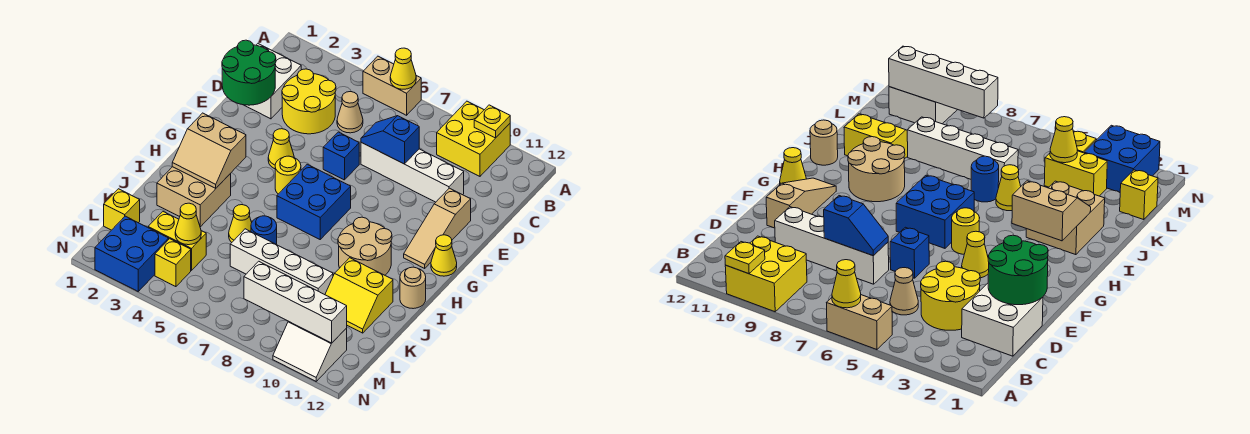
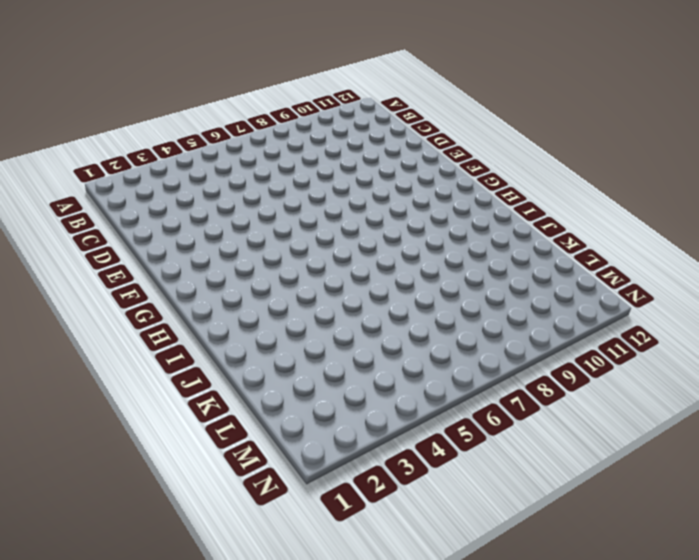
none -> tan brick A5:A6 level 1
none -> yellow brick A9:B10 level 1
none -> white brick C1:D2 level 1
none -> yellow round brick C3:D4 level 1

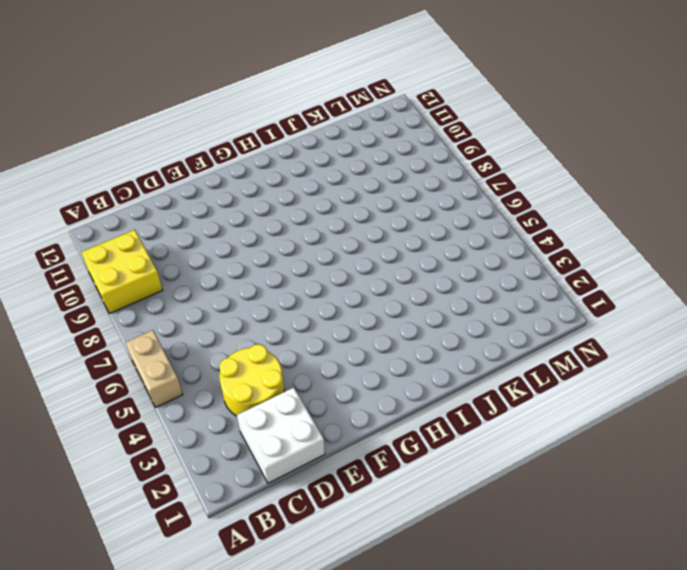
none -> tan cone C5 level 1
none -> white brick D7:D10 level 1
none -> blue brick E6 level 1
none -> tan slope E11:G11 level 1 top E

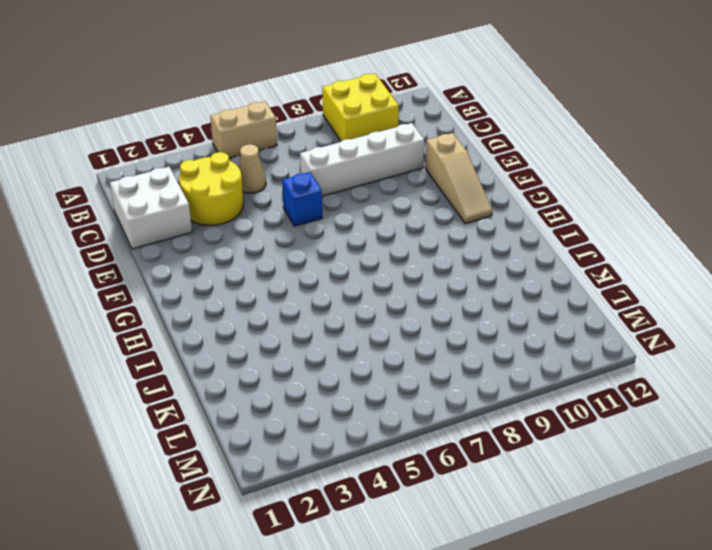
none -> yellow cone F4 level 1
none -> yellow round brick G5 level 1
none -> blue brick G6:H7 level 1
none -> yellow cone G12 level 1

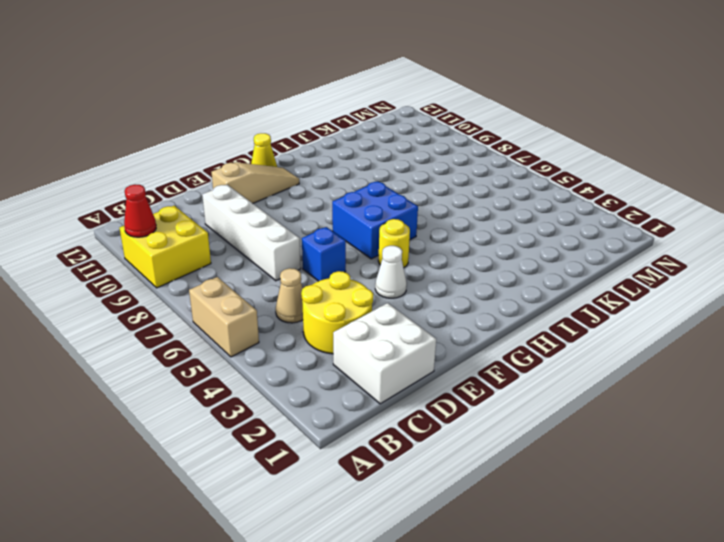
red cone A10 level 2 -> yellow plate A10 level 2
white cone F4 level 1 -> yellow cone F4 level 1
none -> tan round brick H9:I10 level 1
none -> tan brick I2:J3 level 1
none -> tan round brick I12 level 1
none -> yellow cone J5 level 1

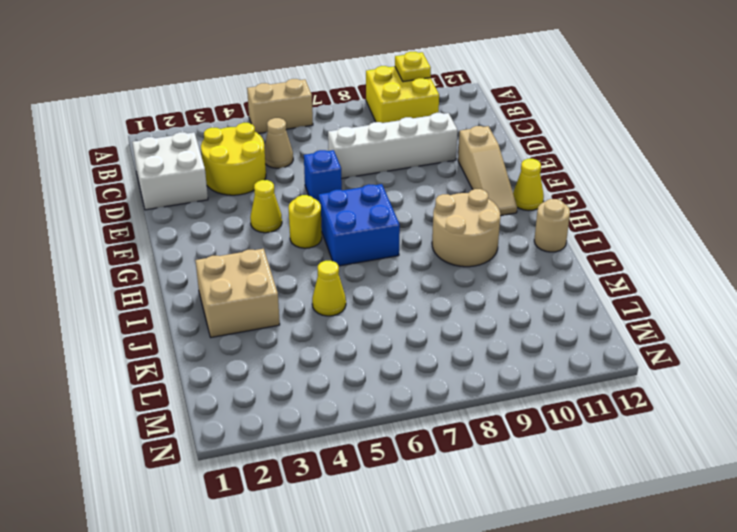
none -> blue round brick J6 level 1
none -> yellow slope J10:K11 level 1 top J
none -> white brick K6:K9 level 1
none -> yellow brick L1 level 1

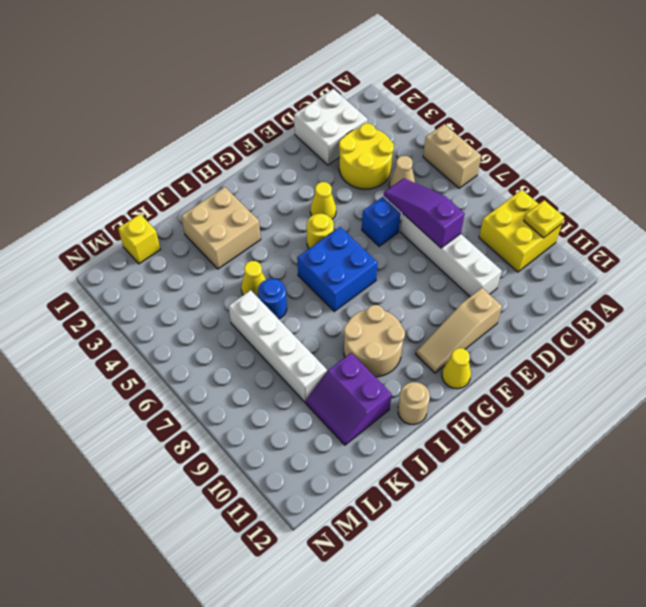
purple slope D6:D8 level 2 top 8 -> blue slope D7:D8 level 2 top 8
purple slope J10:K11 level 1 top J -> yellow slope J10:K11 level 1 top J
none -> yellow brick L3:L4 level 1
none -> blue brick M2:N3 level 1
none -> yellow brick M4 level 1
none -> white slope M10:N11 level 1 top M

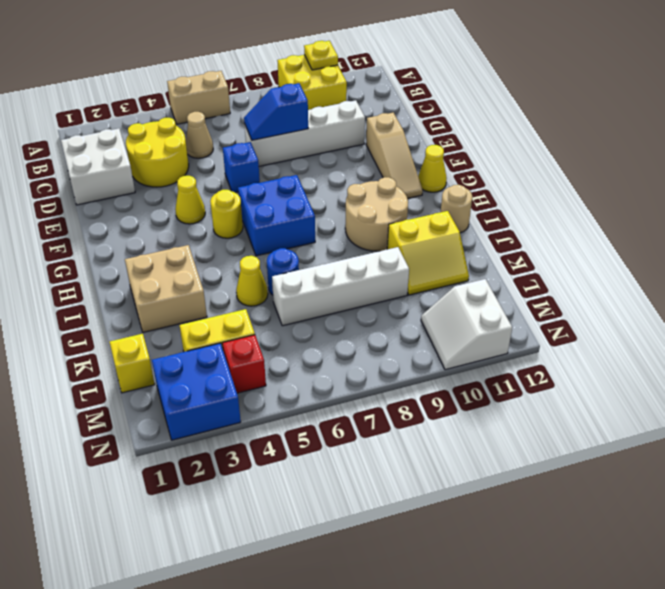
red brick M4 level 1 -> yellow brick M4 level 1
white slope M10:N11 level 1 top 11 -> white slope M10:N11 level 1 top M
none -> yellow cone A6 level 2
none -> green round brick D1:E2 level 2
none -> tan slope H2:I3 level 2 top H
none -> yellow cone L4 level 2

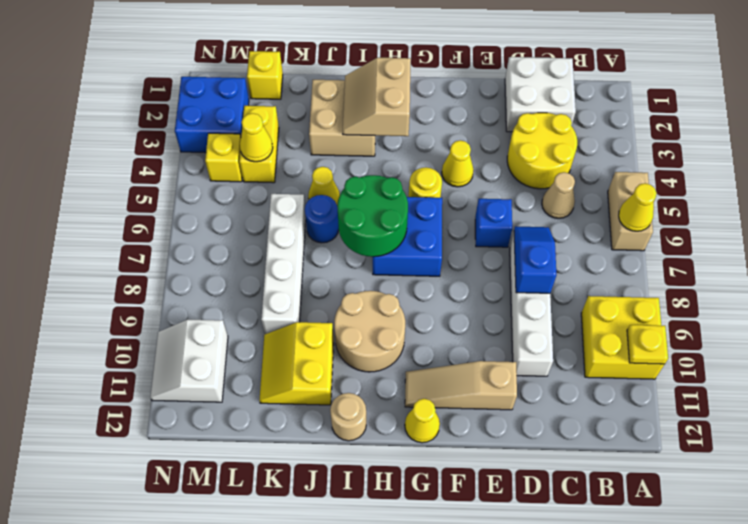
green round brick H6:I7 level 2 -> green round brick D1:E2 level 2
none -> white brick M8:M11 level 2

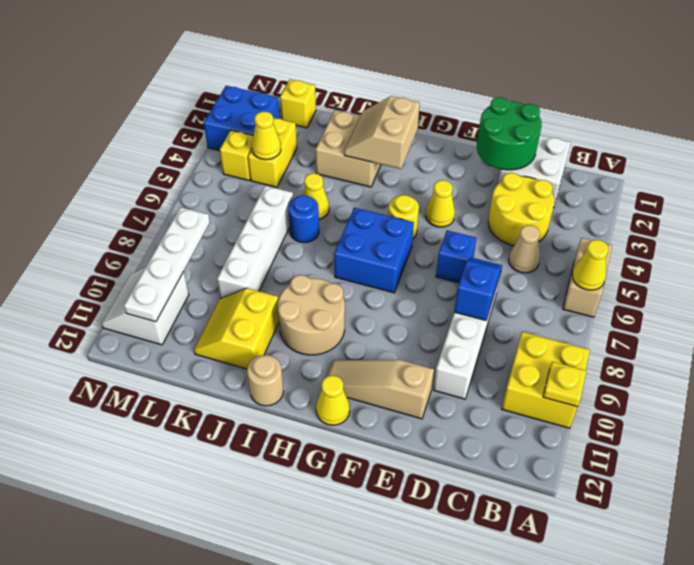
white plate M8:M11 level 2 -> white brick M8:M11 level 2

